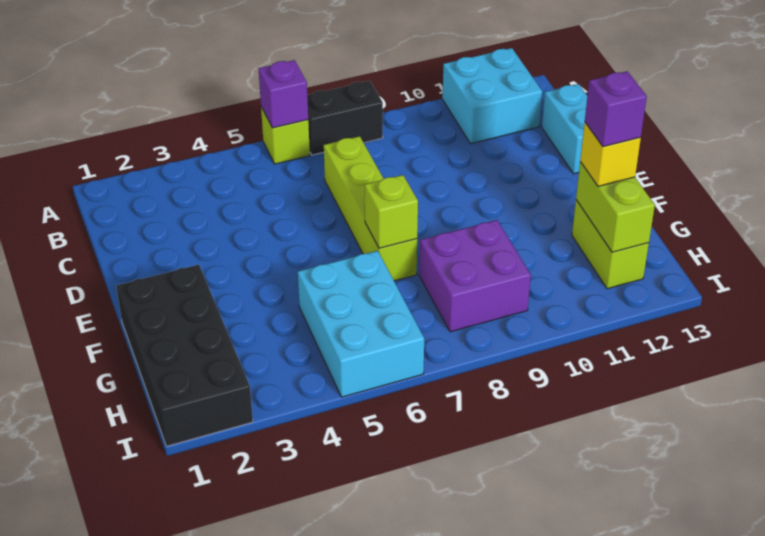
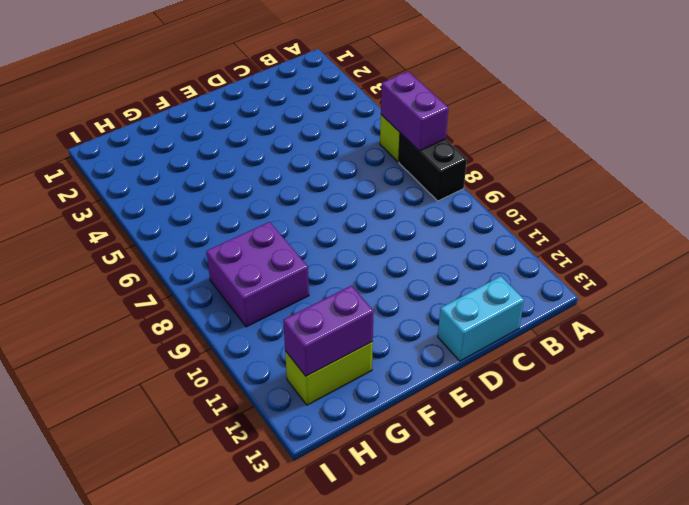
purple brick A6:A7 level 2 -> purple brick A6 level 2
purple brick G12:H12 level 2 -> lime brick G12:H12 level 2
none -> cyan brick A11:B12 level 1
none -> lime brick C7:F7 level 1
none -> black brick F1:I2 level 1

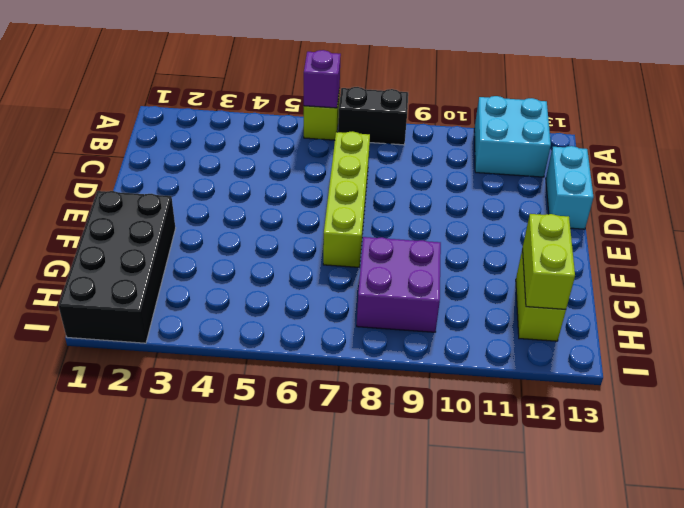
none -> cyan brick G5:I6 level 1
none -> lime brick F7 level 2
none -> yellow brick G12 level 3

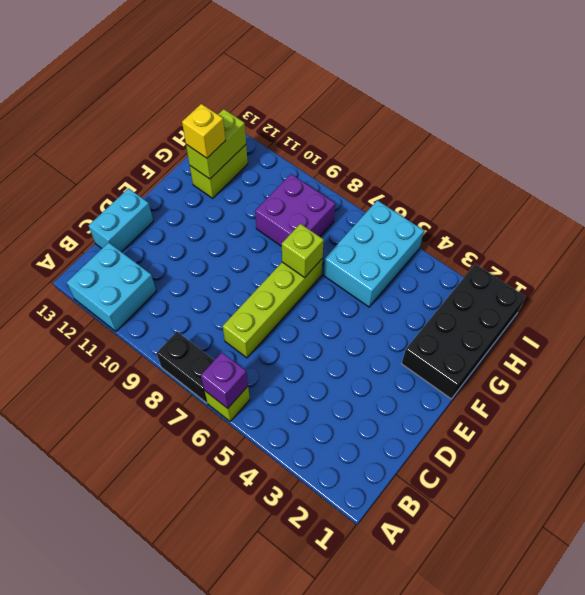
none -> purple brick G12 level 4

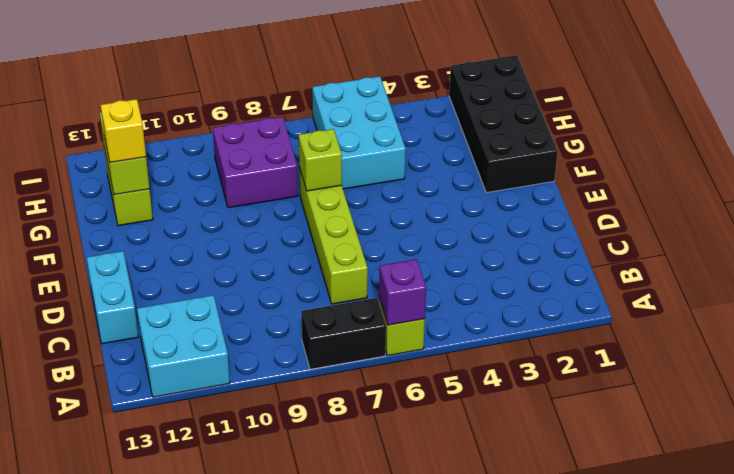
none -> purple brick G12 level 4

